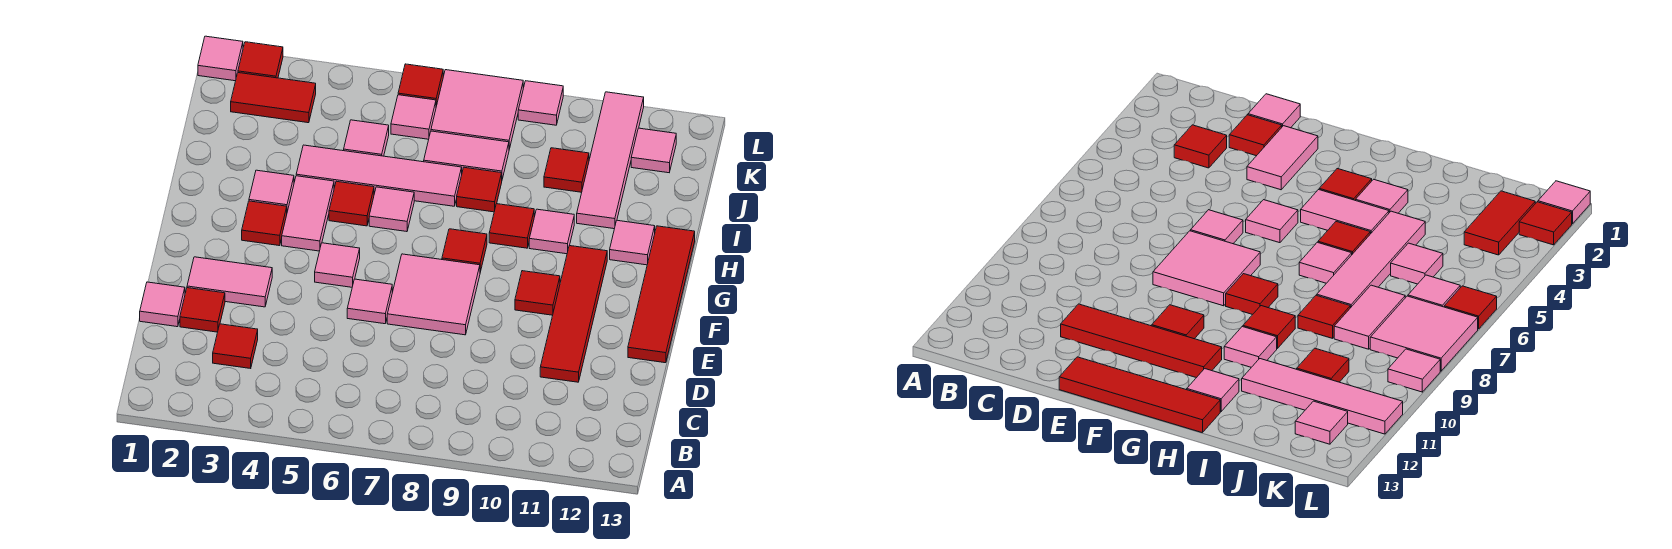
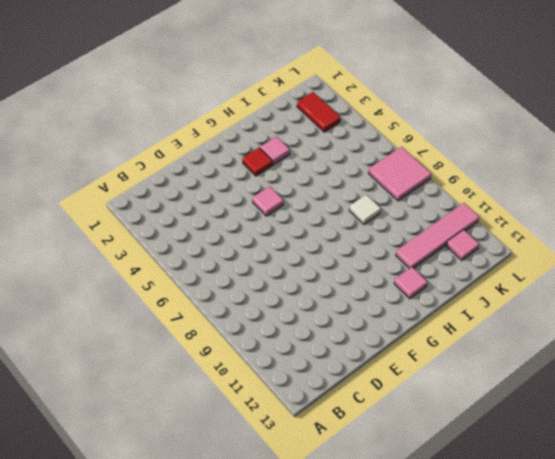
white tile I8 level 1 -> red tile I8 level 1
none -> red tile C3 level 1
none -> pink tile D1 level 1
none -> red tile D2 level 1
none -> red tile D11:G11 level 1

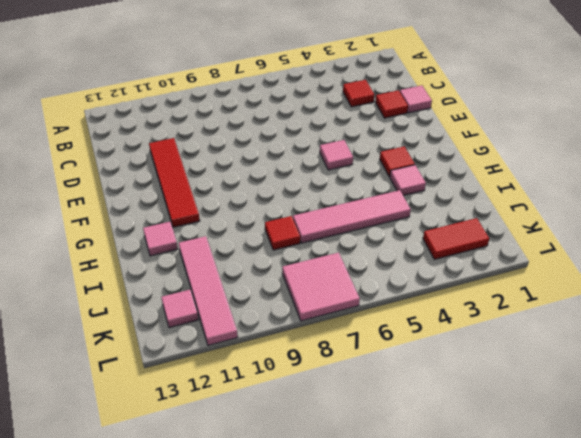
none -> pink tile E2:E3 level 1
none -> pink tile E6 level 1
none -> pink tile E7:F8 level 1
none -> red tile E13:H13 level 1

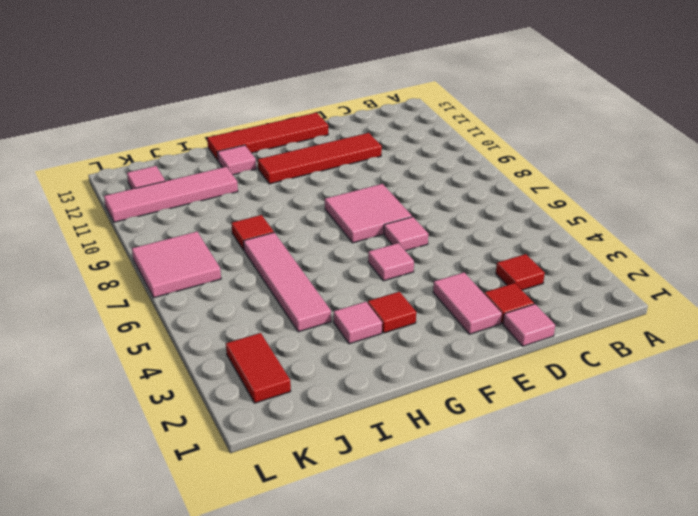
none -> red tile F10 level 1
none -> pink tile G4:H4 level 1
none -> red tile G8 level 1
none -> red tile H5 level 1

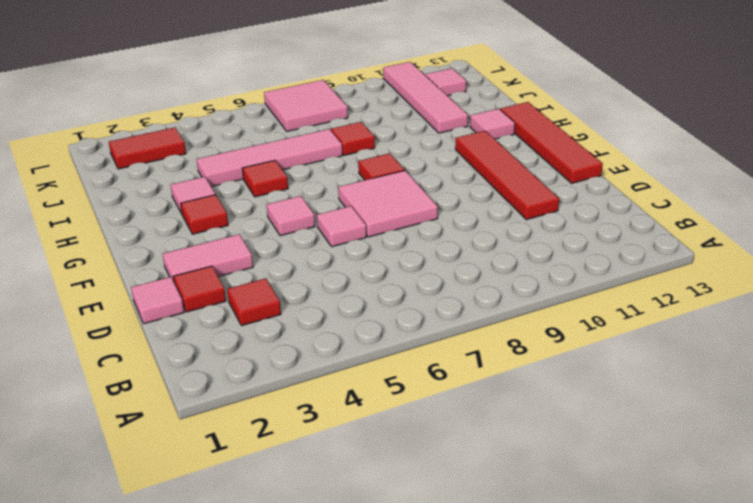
none -> red tile F10 level 1
none -> pink tile G4:H4 level 1
none -> pink tile H6 level 1
none -> red tile H9 level 1

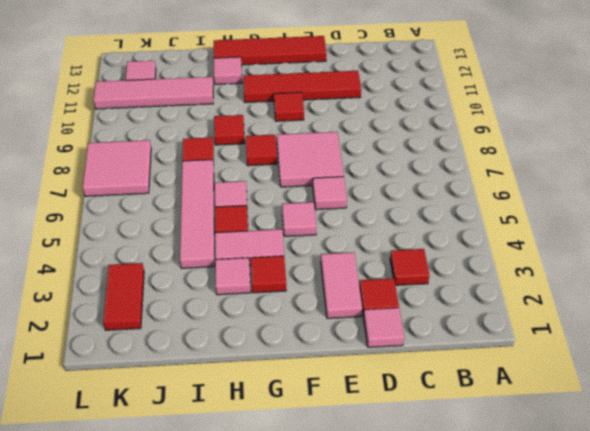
none -> pink tile H10 level 1
none -> pink tile J5 level 1
none -> pink tile J7:J8 level 1
none -> red tile J10 level 1

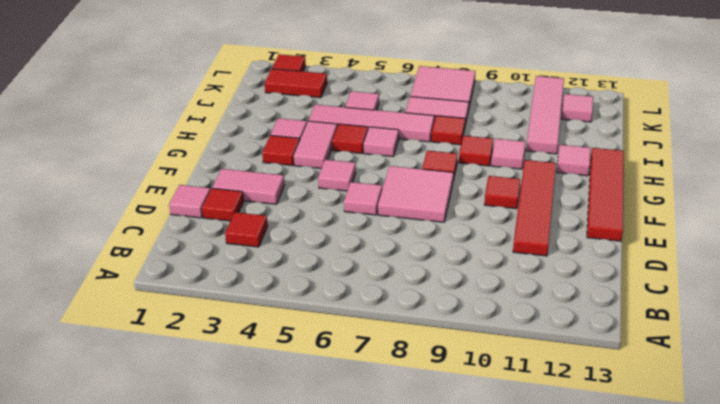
none -> red tile J10 level 1
none -> pink tile K6 level 1
none -> pink tile L1 level 1
none -> red tile L6 level 1

